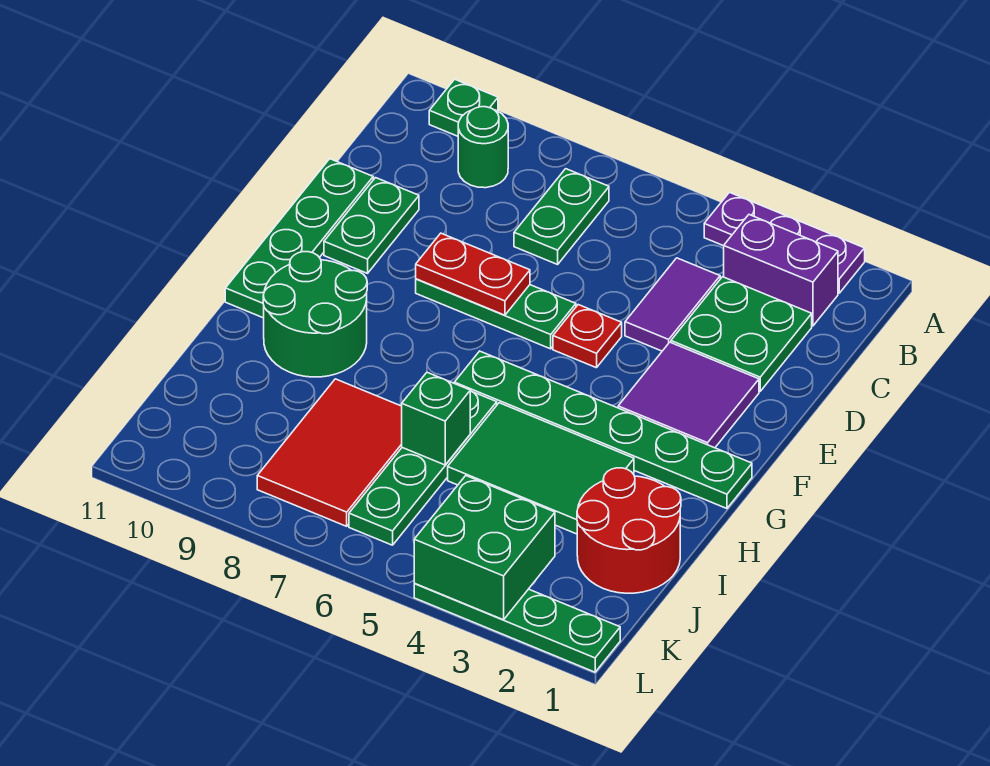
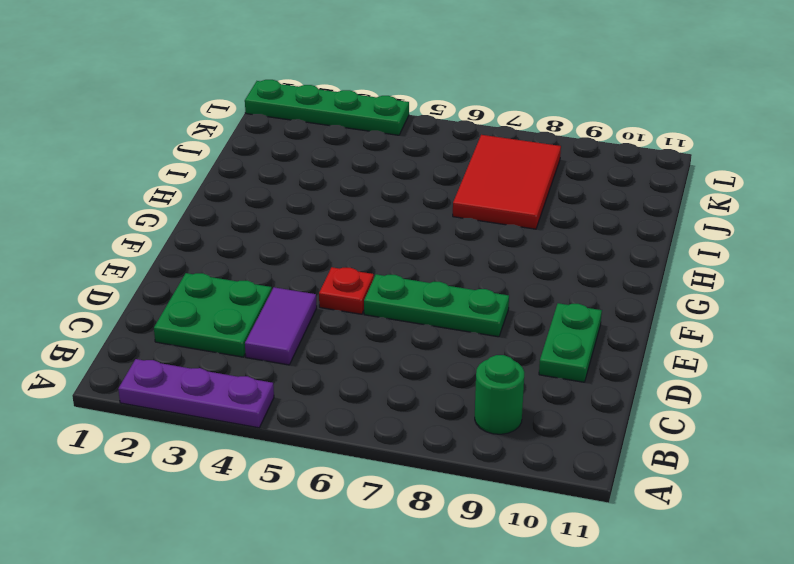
none -> green plate A10 level 1
none -> purple brick B2:B3 level 1
none -> green plate B7:C7 level 1

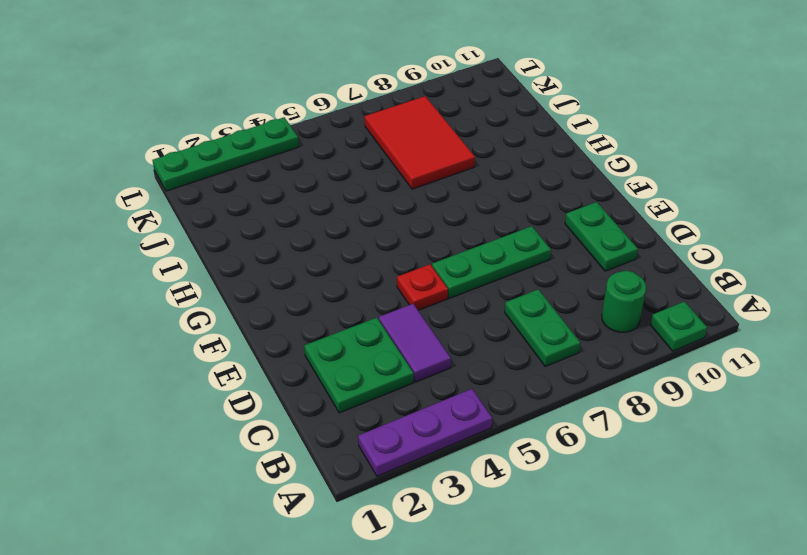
none -> purple brick B2:B3 level 1
none -> green plate D11:G11 level 1
none -> purple tile E2:F3 level 1

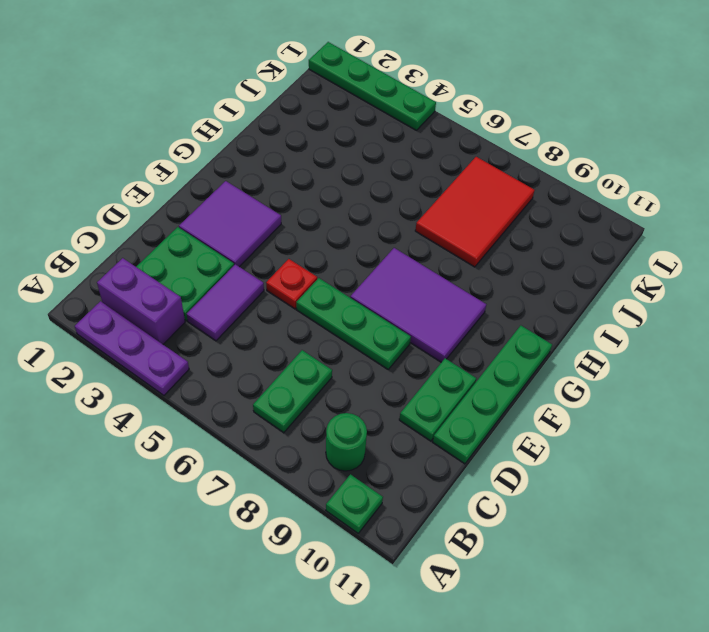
purple tile F7:G9 level 1 -> green round brick G9:H10 level 1
none -> green plate G1:G6 level 1
none -> green tile H3:I5 level 1
none -> green plate H6:K6 level 1

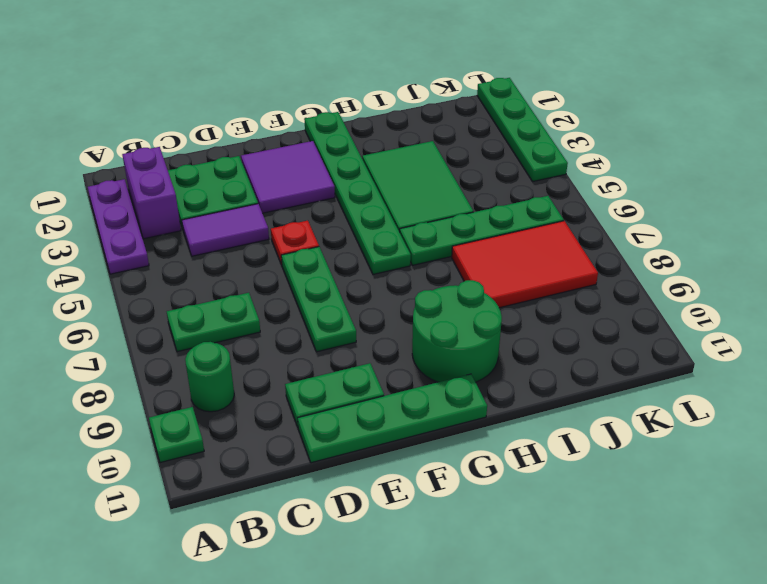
none -> red round brick I1:J2 level 1
none -> red plate E7:E8 level 2
none -> green brick I6 level 2

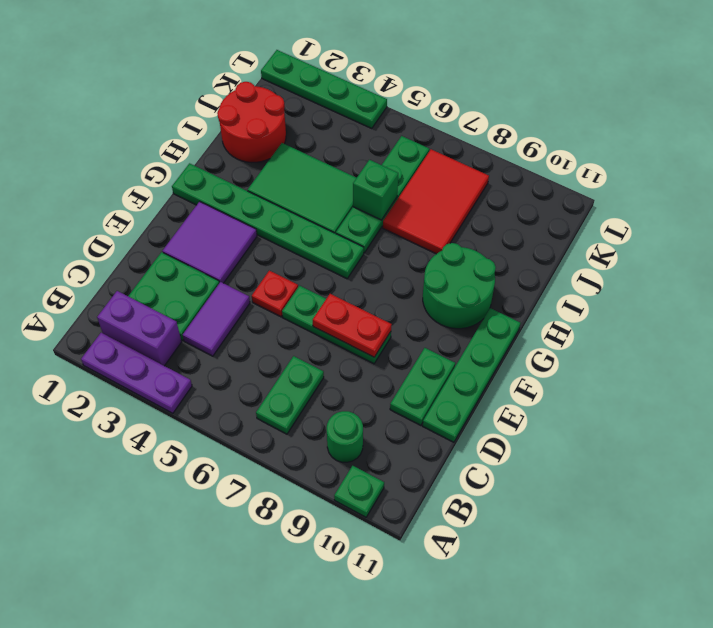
none -> green brick K3:L4 level 2

